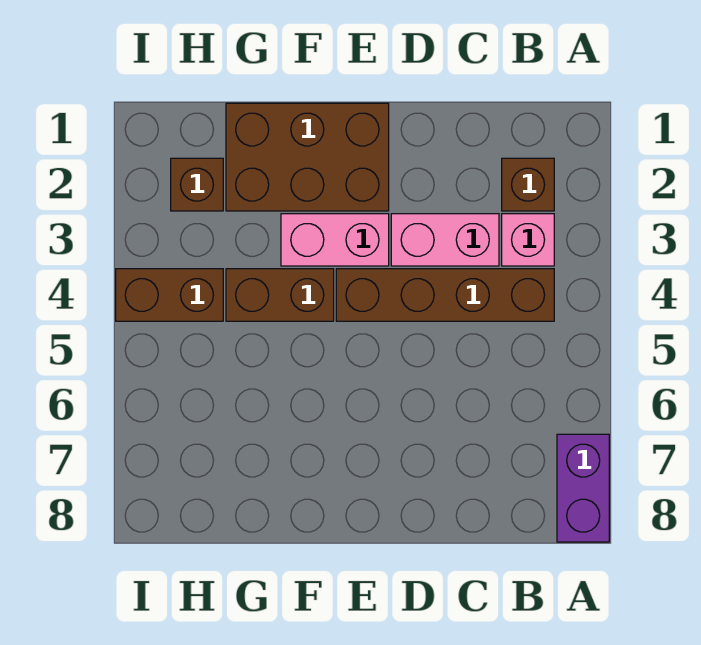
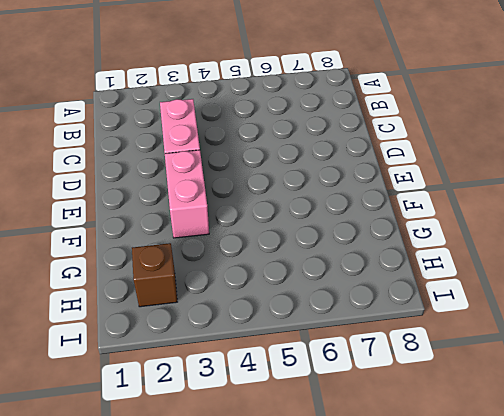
none -> purple brick A7:A8 level 1
none -> brown brick B2 level 1

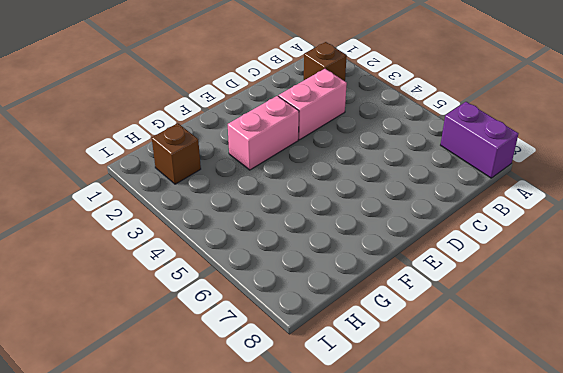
none -> pink brick B3 level 1
none -> brown brick B4:E4 level 1

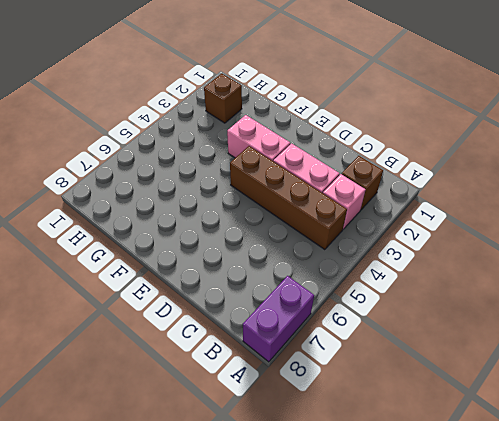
none -> brown brick E1:G2 level 1
none -> brown brick F4:G4 level 1

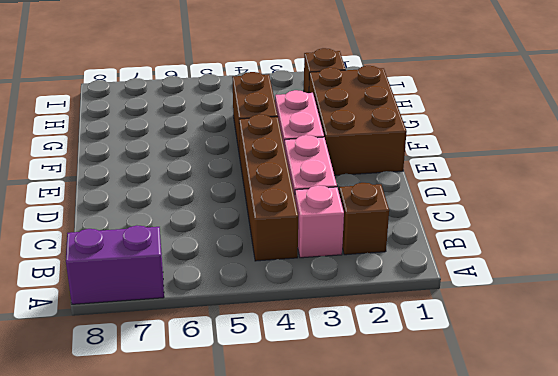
none -> brown brick H4:I4 level 1

